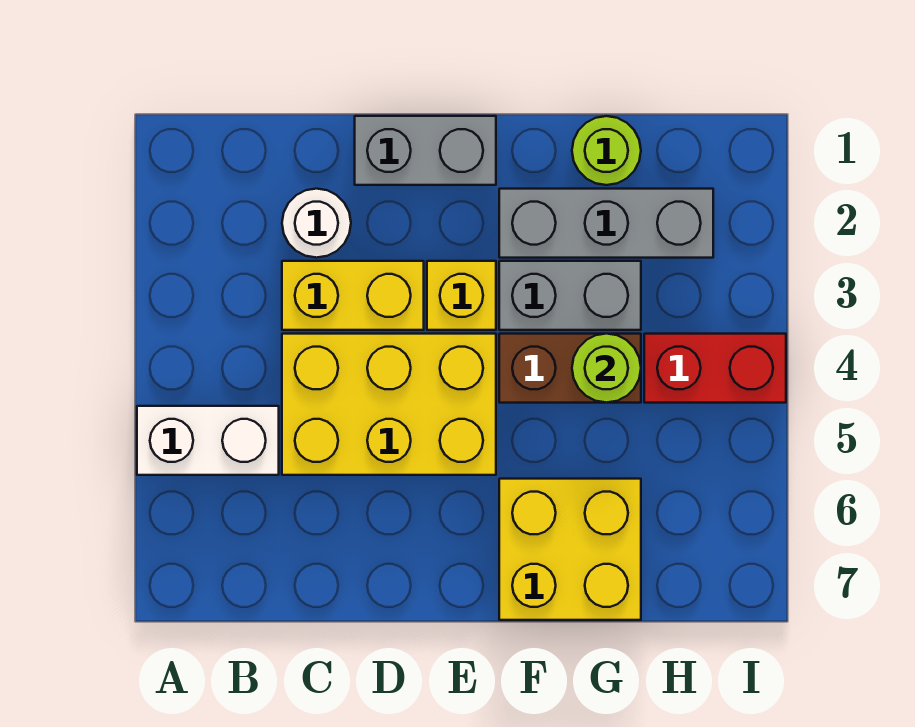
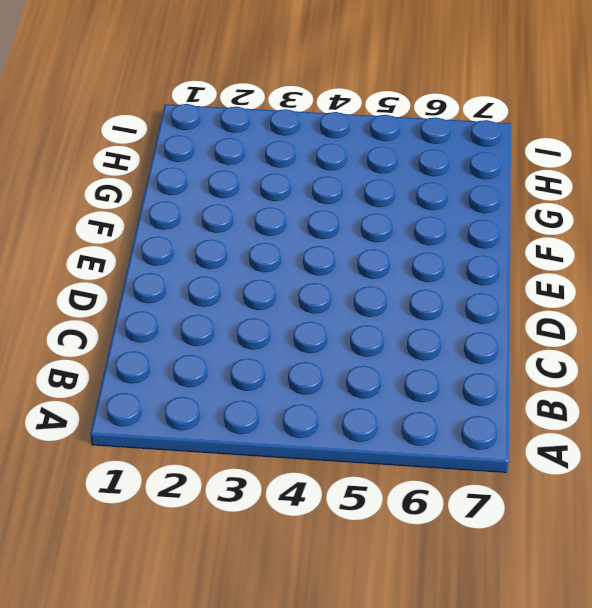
none -> white brick A5:B5 level 1
none -> white round brick C2 level 1
none -> yellow brick C3:D3 level 1

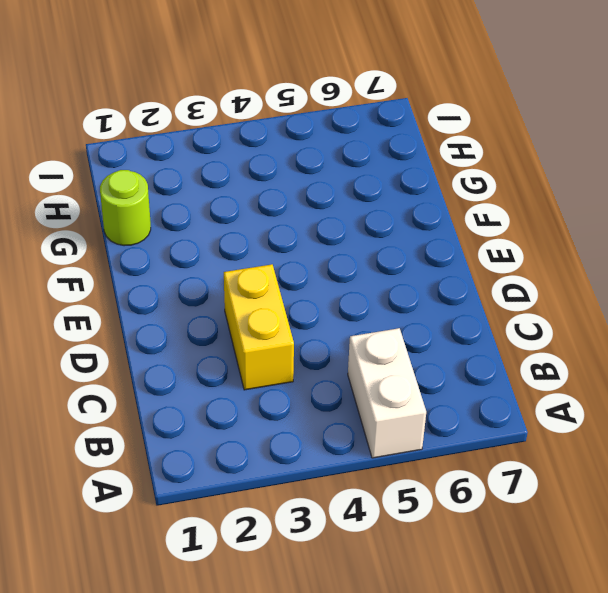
none -> white round brick C2 level 1
none -> yellow brick C4:E5 level 1
none -> grey brick D1:E1 level 1

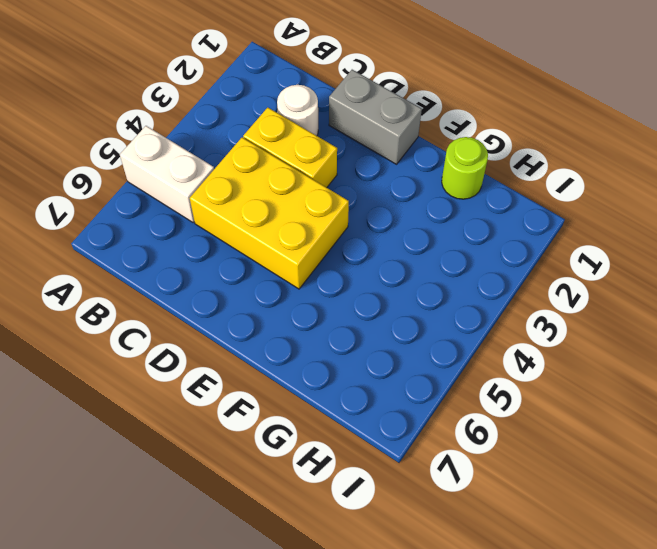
none -> yellow brick E3 level 1
none -> grey brick F2:H2 level 1
none -> grey brick F3:G3 level 1

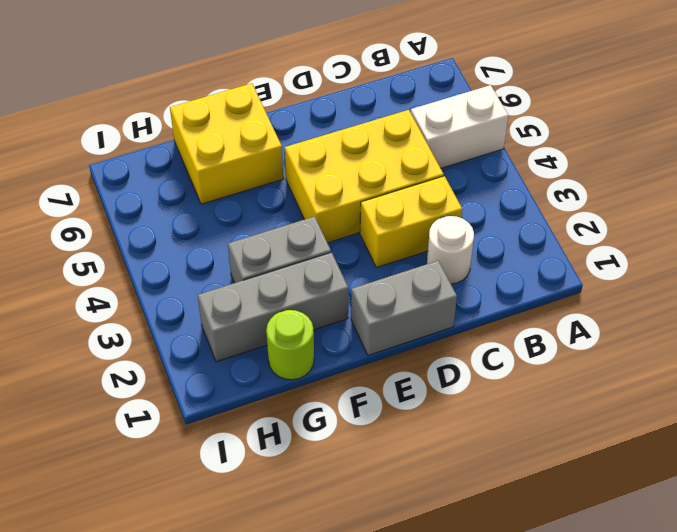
none -> yellow brick E3 level 1
none -> brown brick F4:G4 level 1
none -> red brick H4:I4 level 1

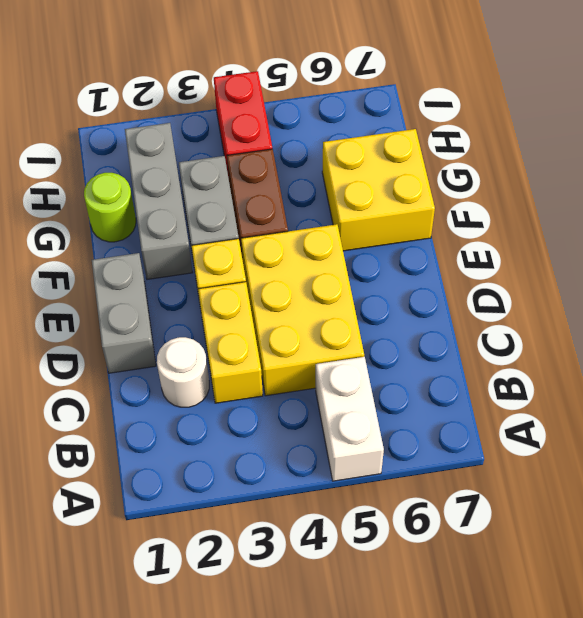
none -> lime round brick G4 level 2

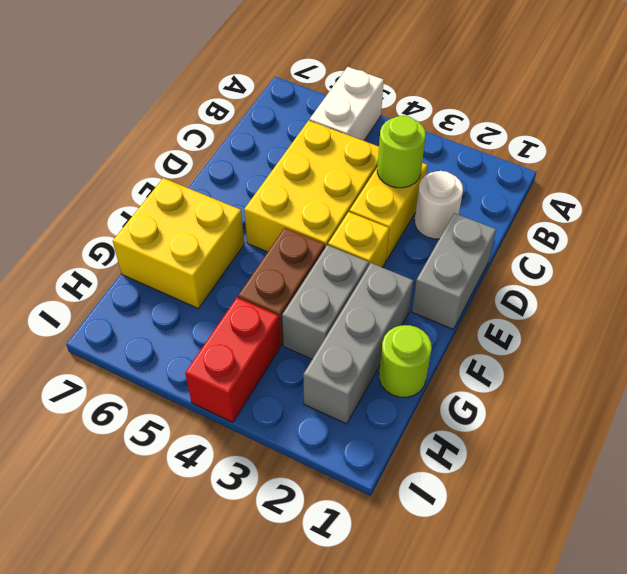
lime round brick C3 level 2 -> lime round brick G4 level 2

